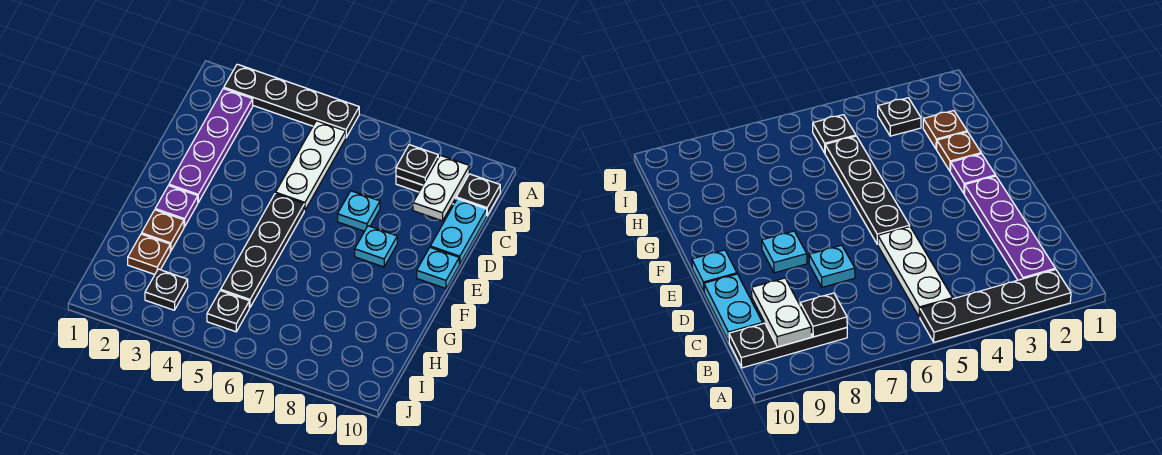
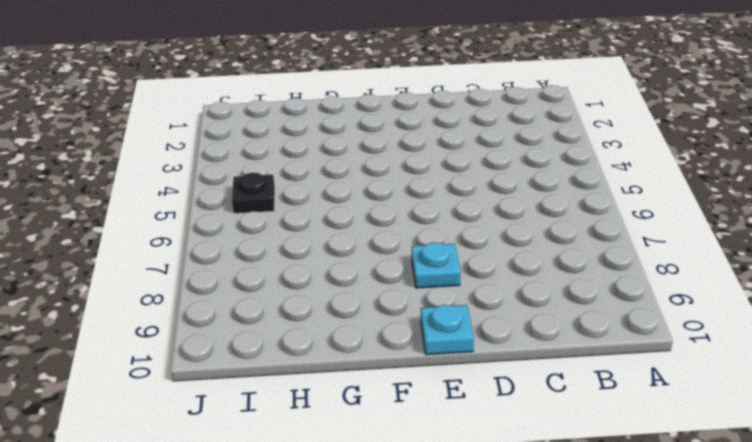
none -> black plate A2:A5 level 1
none -> purple plate B2:E2 level 1
none -> white plate B5:D5 level 1

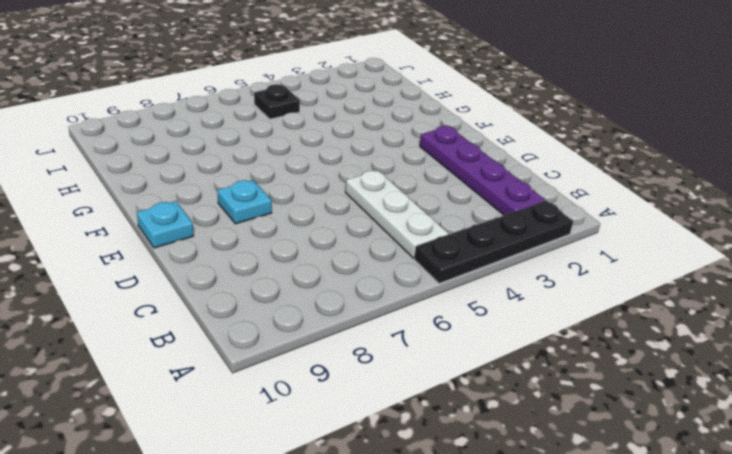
none -> black plate B8:B10 level 1
none -> cyan plate C10:D10 level 1
none -> cyan plate D7 level 1

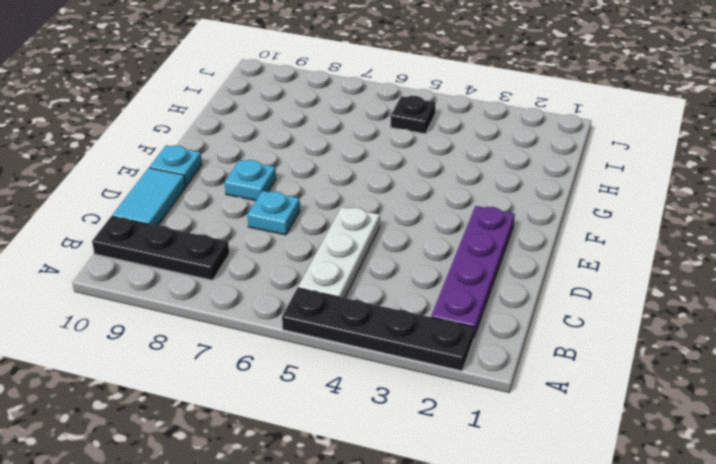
cyan tile C10:D10 level 1 -> cyan plate C10:D10 level 1
none -> black plate E5:H5 level 1
none -> purple plate F2 level 1
none -> brown plate G2 level 1

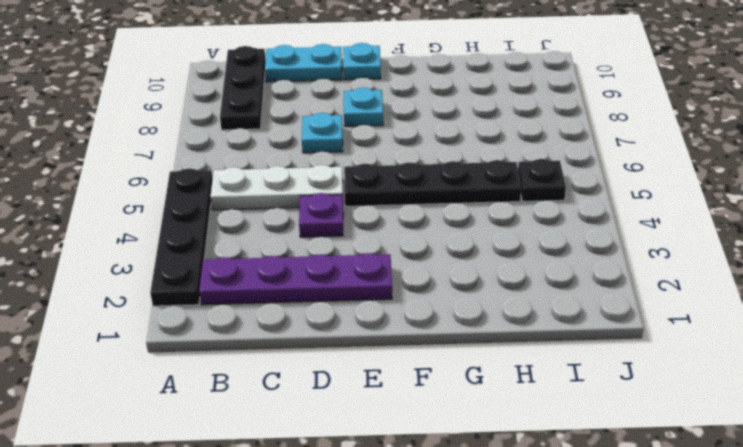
purple plate D4 level 1 -> purple plate F2 level 1
none -> brown plate G2 level 1
none -> brown plate H2 level 1
none -> black plate I3 level 1

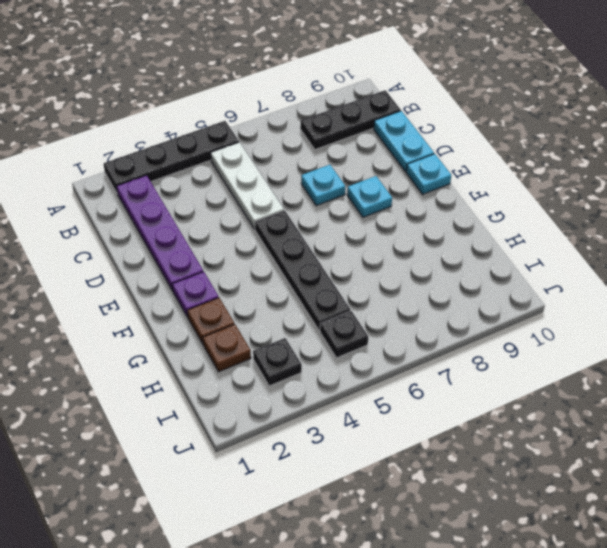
none -> black plate B8 level 2
none -> white plate B9:C9 level 2

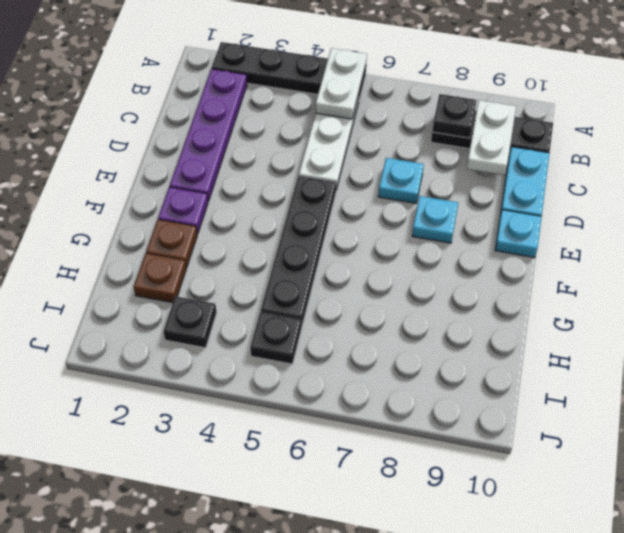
white plate A5:B5 level 2 -> none

